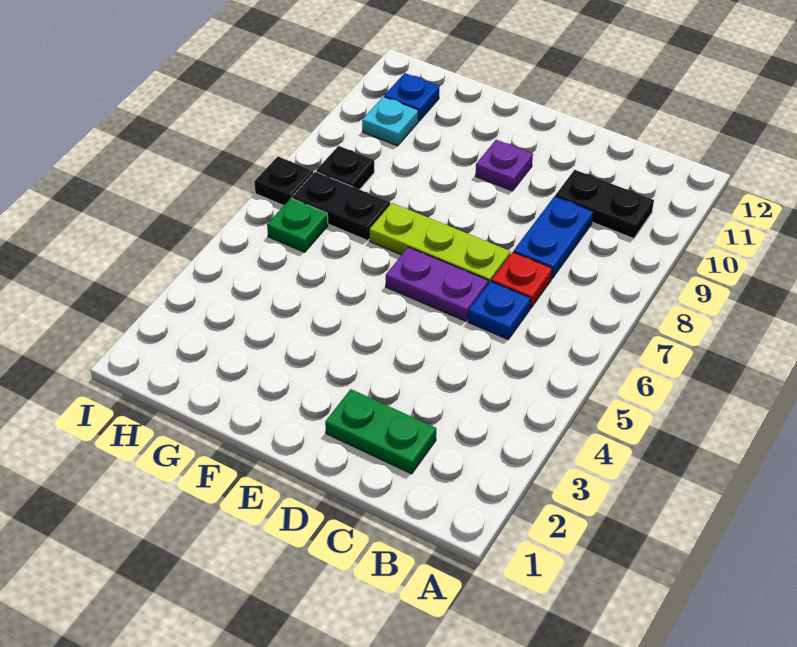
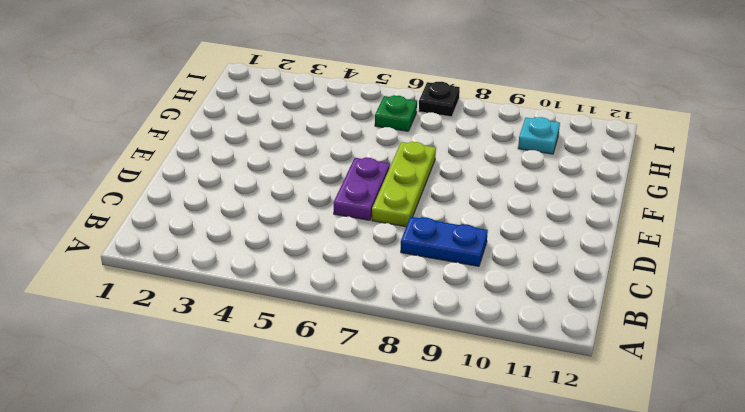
none -> black plate B10:C10 level 1
none -> green plate C2:D2 level 1
none -> blue plate C6 level 1

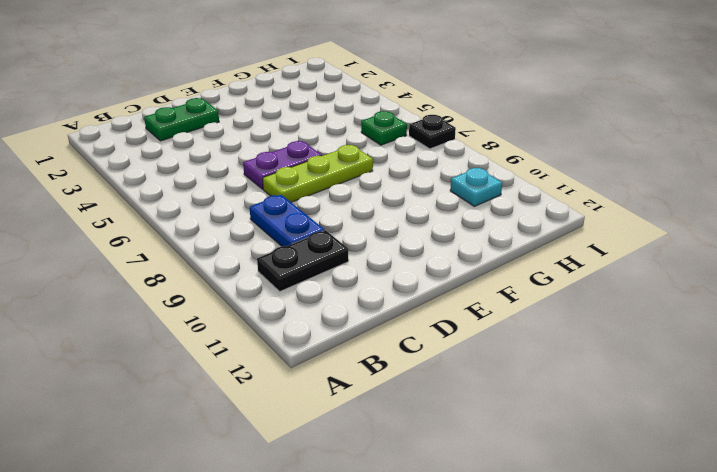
none -> blue plate C6 level 1
none -> red plate C7 level 1
none -> purple plate E10 level 1

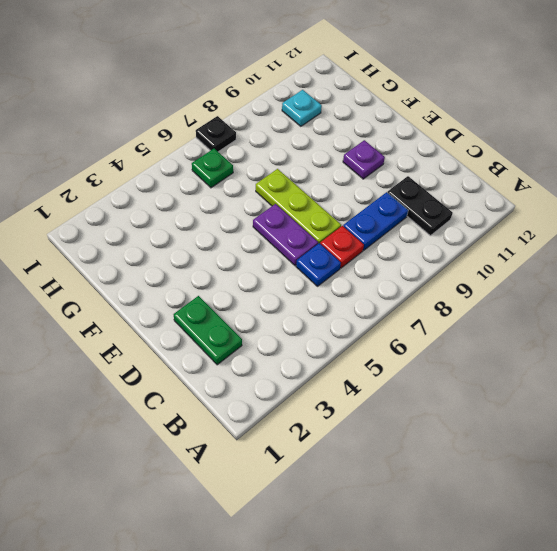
none -> black plate G7:H7 level 1
none -> black plate H8 level 1
none -> blue plate H11 level 1

